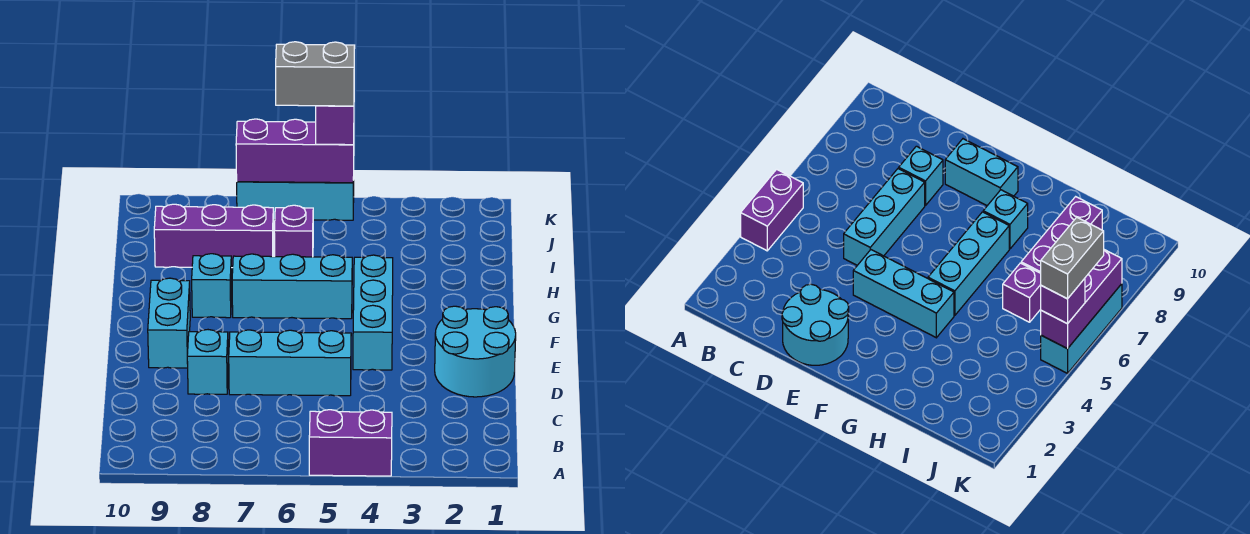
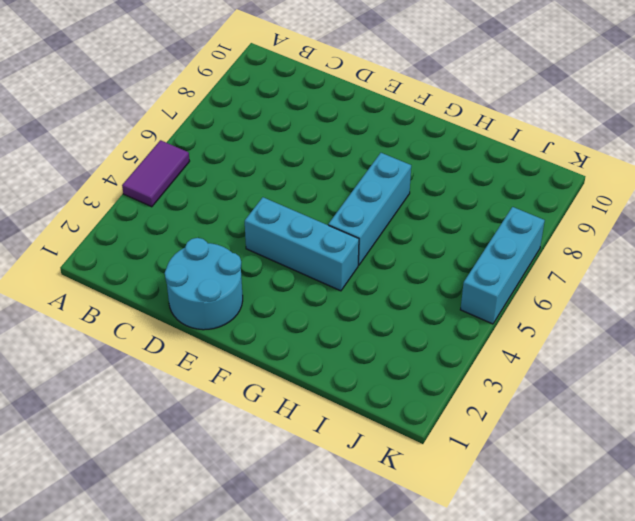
purple tile A4:A5 level 1 -> purple brick A4:A5 level 1
none -> cyan brick D5:D7 level 1
none -> cyan brick D8 level 1
none -> cyan brick E9:F9 level 1

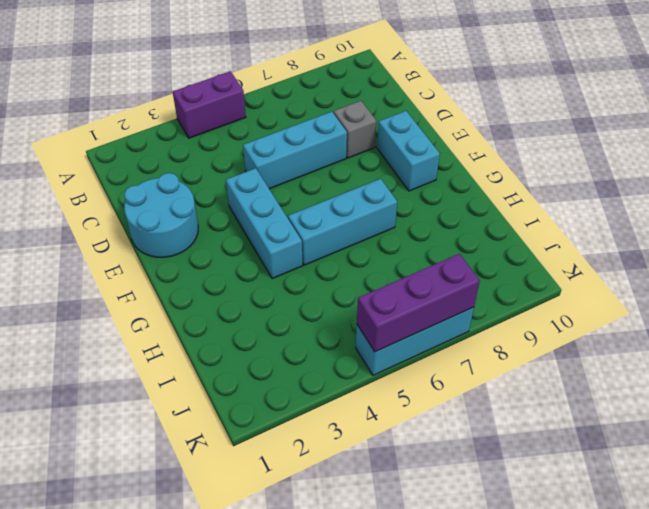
grey brick D8 level 1 -> cyan brick D8 level 1
none -> cyan brick G8 level 1
none -> purple brick I6 level 1
none -> purple brick I7:I9 level 1

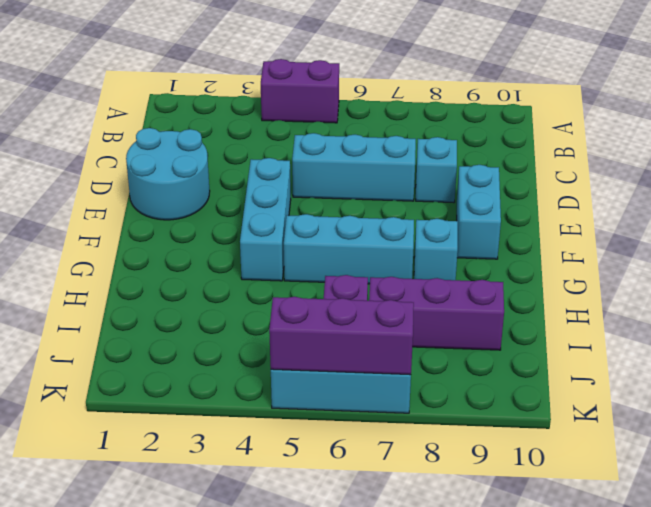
none -> purple brick K5 level 3
none -> grey brick K5:K6 level 4

